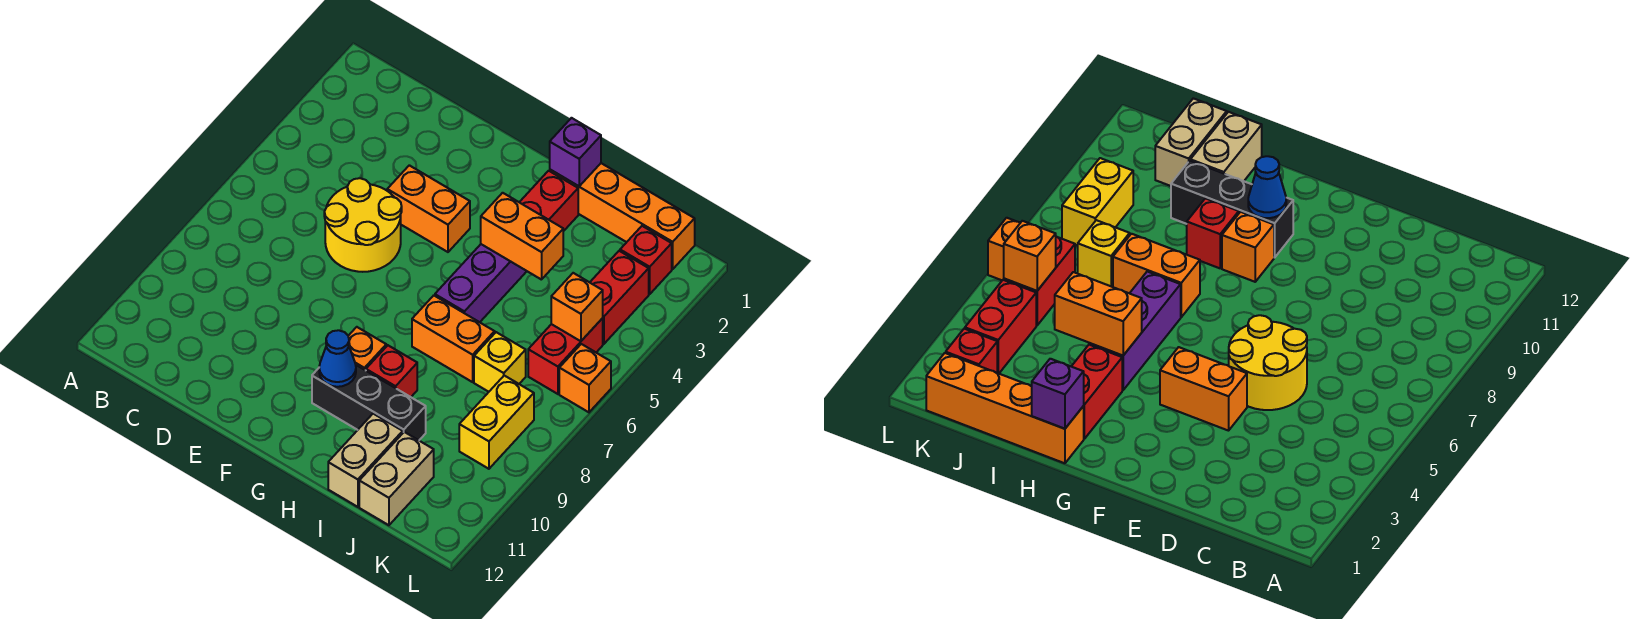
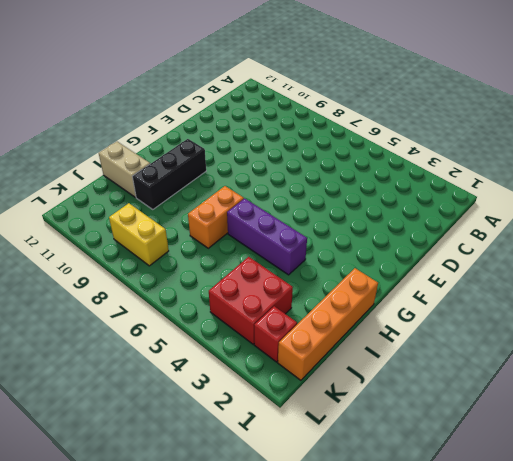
red brick J3:K4 level 1 -> red brick K3:K4 level 1
none -> yellow round brick D5:E6 level 1
none -> orange brick E4:F4 level 1
none -> orange brick G9 level 1

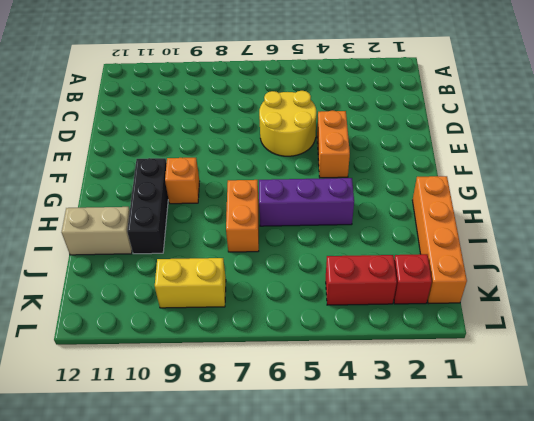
none -> red brick H2:H3 level 1
none -> red brick H9 level 1
none -> yellow brick J7 level 1

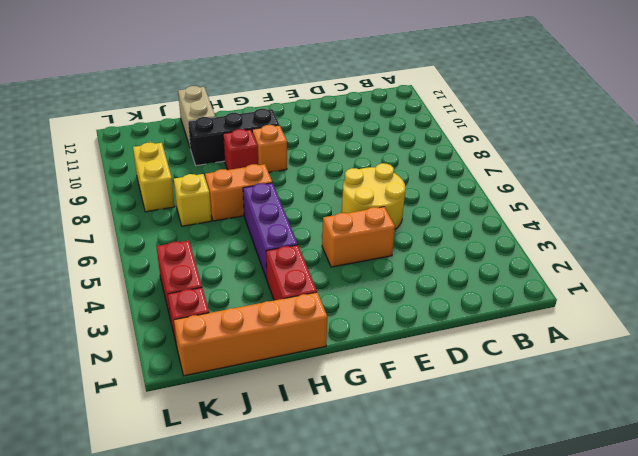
none -> tan brick J11:J12 level 1
none -> red brick K5:K6 level 1
none -> orange brick L6 level 1

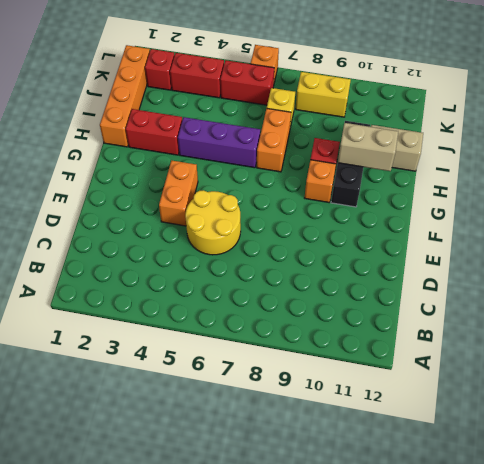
tan brick H10:H11 level 2 -> tan brick J11:J12 level 1
none -> blue cone G10 level 2
none -> purple brick H1 level 2
none -> orange brick H4:I4 level 2

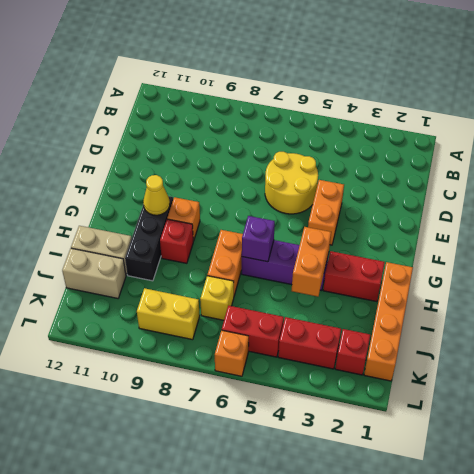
yellow cone G10 level 2 -> blue cone G10 level 2
purple brick H6 level 2 -> purple brick H1 level 2
none -> orange brick K5 level 2

